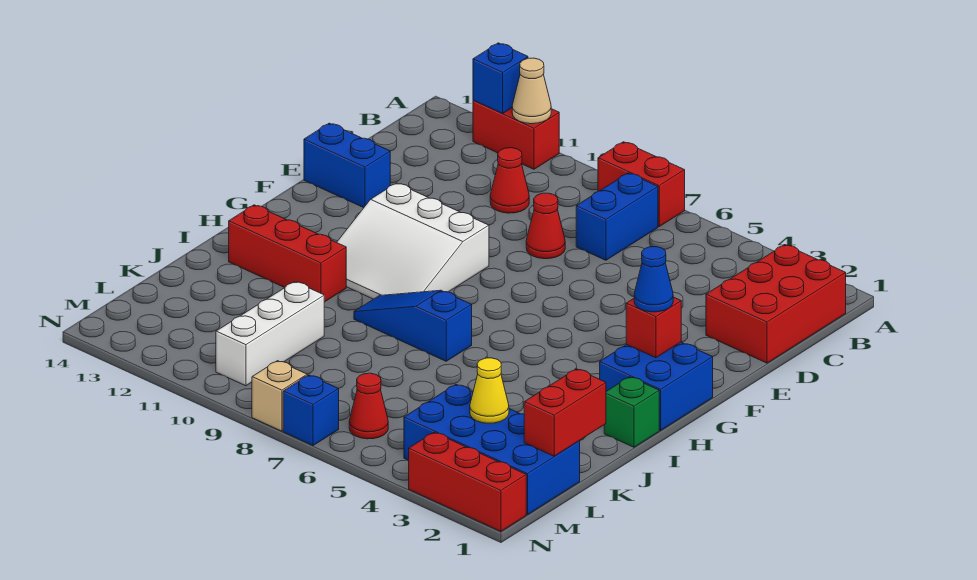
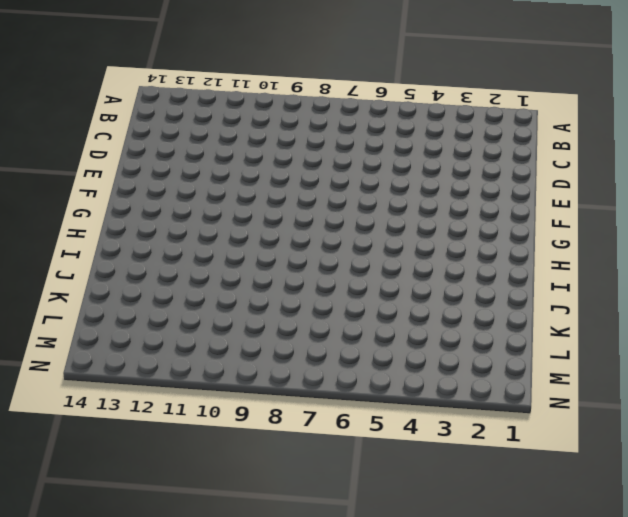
none -> red brick A7:A8 level 1
none -> red brick A11:A12 level 1
none -> red brick B1:D2 level 1

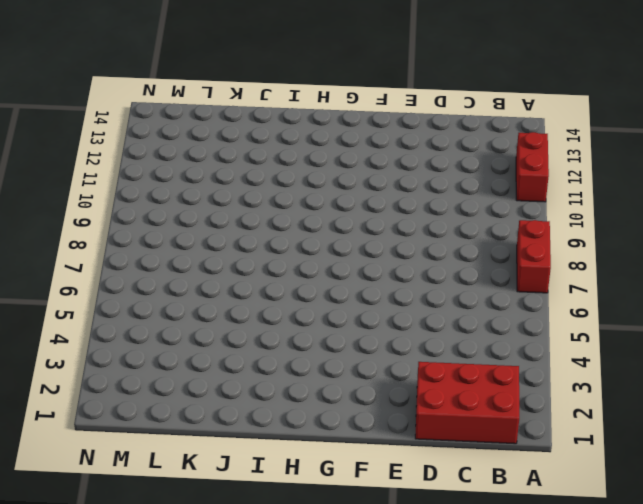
none -> blue brick B7:C7 level 1
none -> red cone C10 level 1
none -> red cone D8 level 1

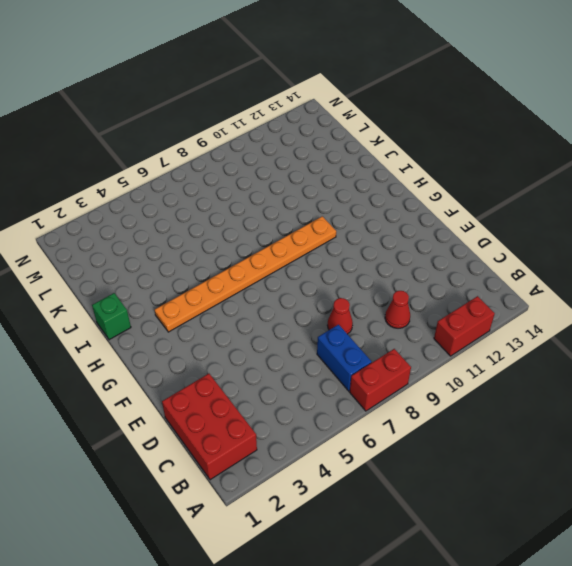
orange plate H3:H10 level 1 -> white slope F9:H11 level 1 top F
none -> blue brick E13:E14 level 1
none -> blue brick G1:H2 level 1
none -> blue slope I7:I9 level 1 top 7

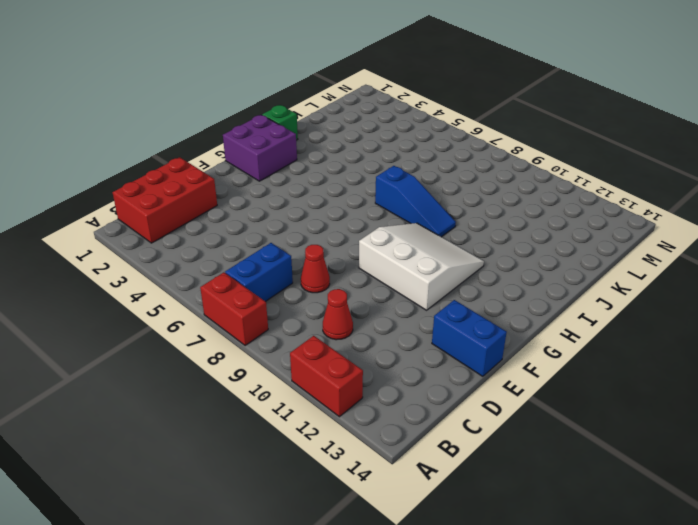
purple brick G1:H2 level 1 -> blue brick G1:H2 level 1
none -> red brick I11:I13 level 1
none -> white brick K10:M10 level 1
none -> blue brick L1:M4 level 1

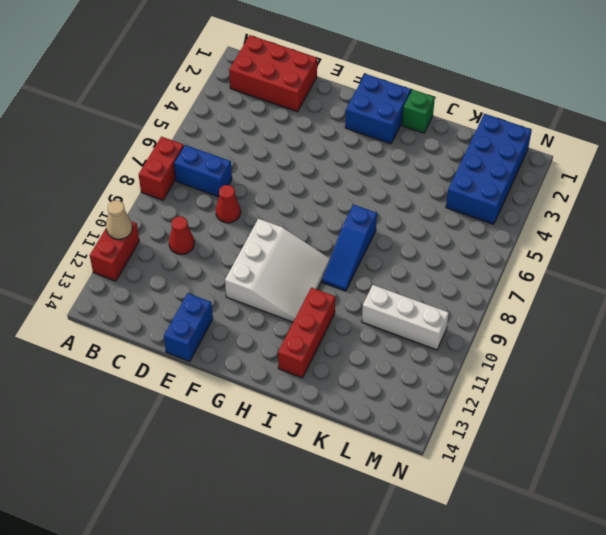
none -> red cone M6 level 1
none -> red brick N1:N3 level 1
none -> blue brick N7 level 1

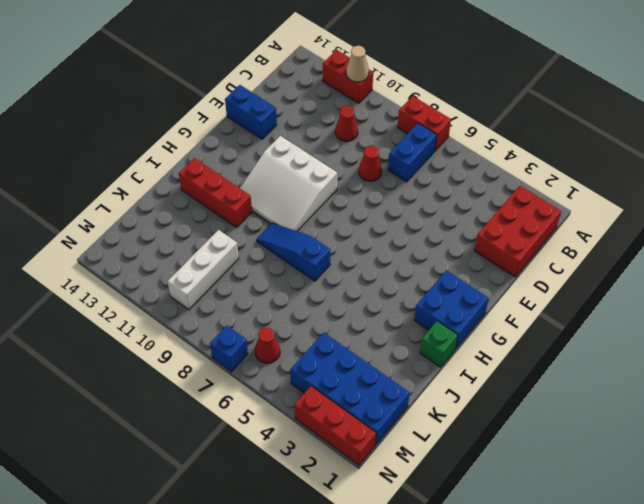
none -> tan brick N8 level 1
none -> blue brick A12 level 2
none -> red brick G2 level 2

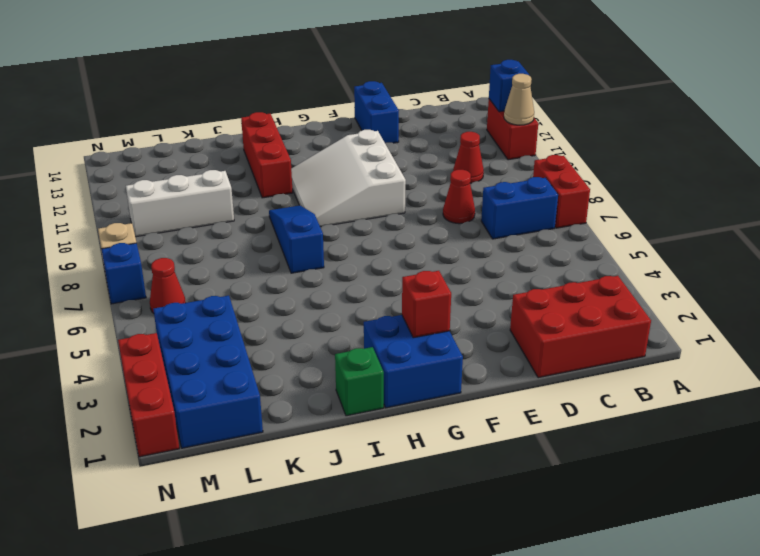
none -> red brick K1:L1 level 2
none -> yellow cone L3 level 2
none -> blue cone G2 level 3

